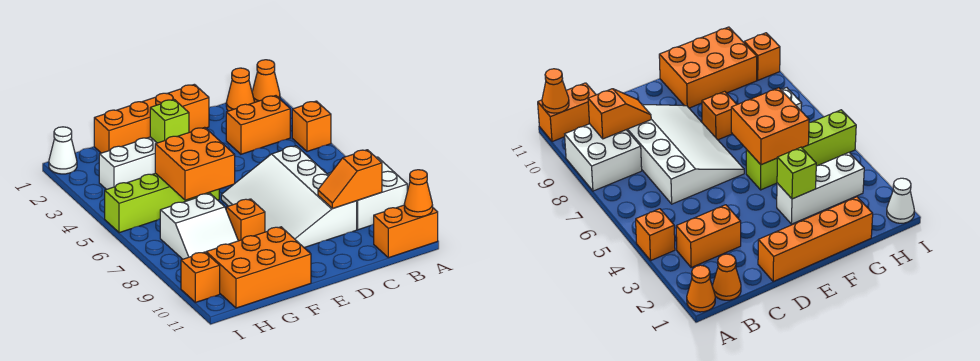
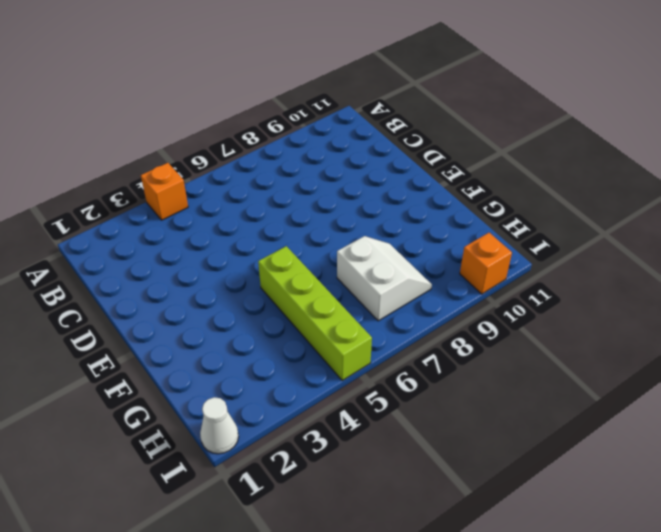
none -> orange cone A1 level 1
none -> white brick A8:B9 level 1
none -> orange brick A11:B11 level 1

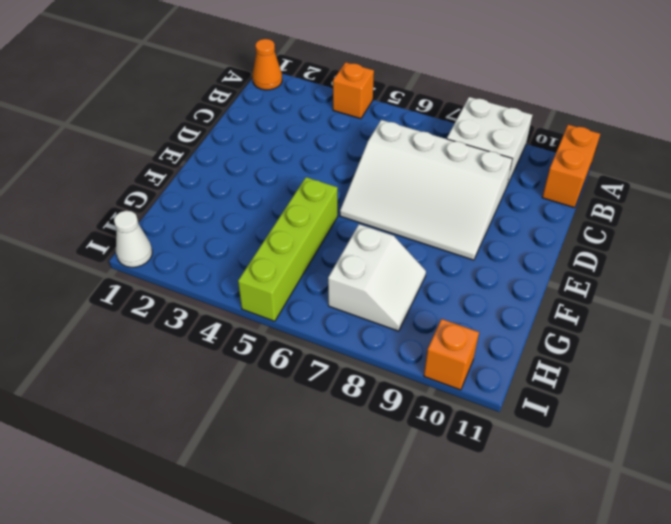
none -> orange cone B1 level 1
none -> orange brick B3:C3 level 1
none -> orange brick D1:G1 level 1

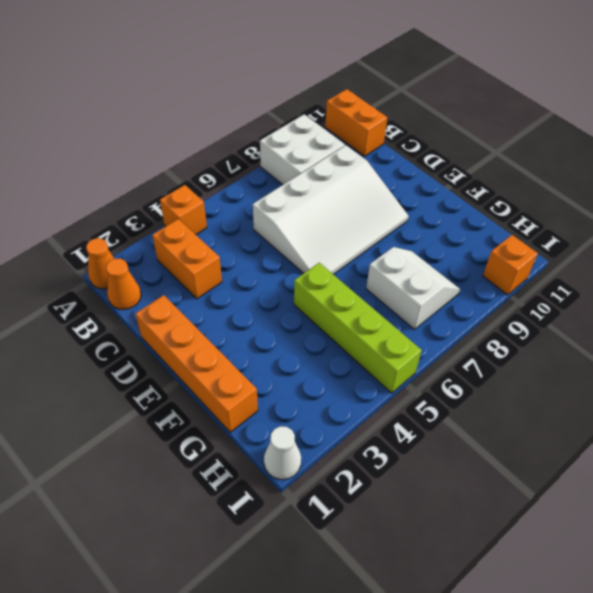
none -> white brick F3:H3 level 1
none -> orange brick F8 level 1
none -> orange brick F10:H11 level 1

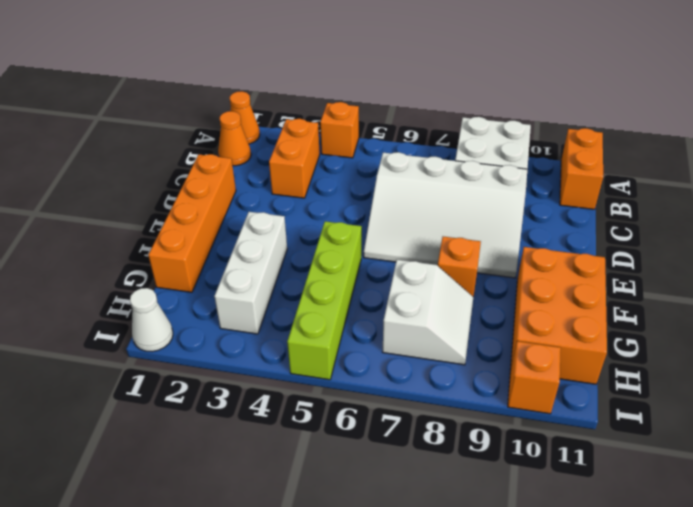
none -> orange cone A11 level 2
none -> orange slope B9:C9 level 2 top B
none -> lime brick F3 level 2

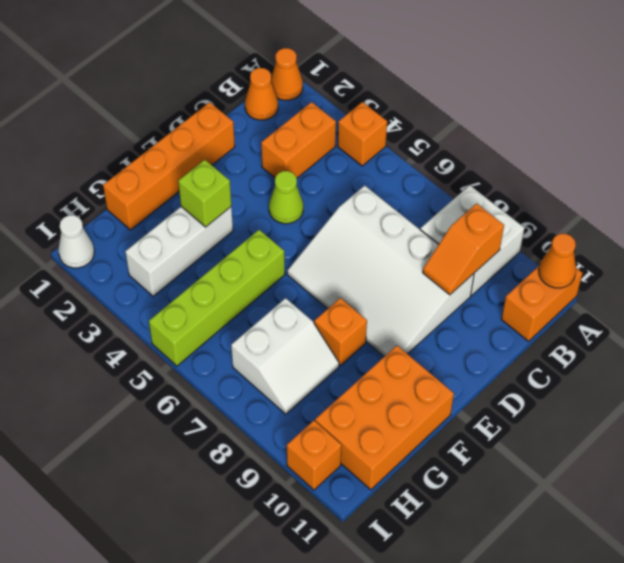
lime cone D4 level 1 -> none
none -> orange brick F5:G6 level 2

